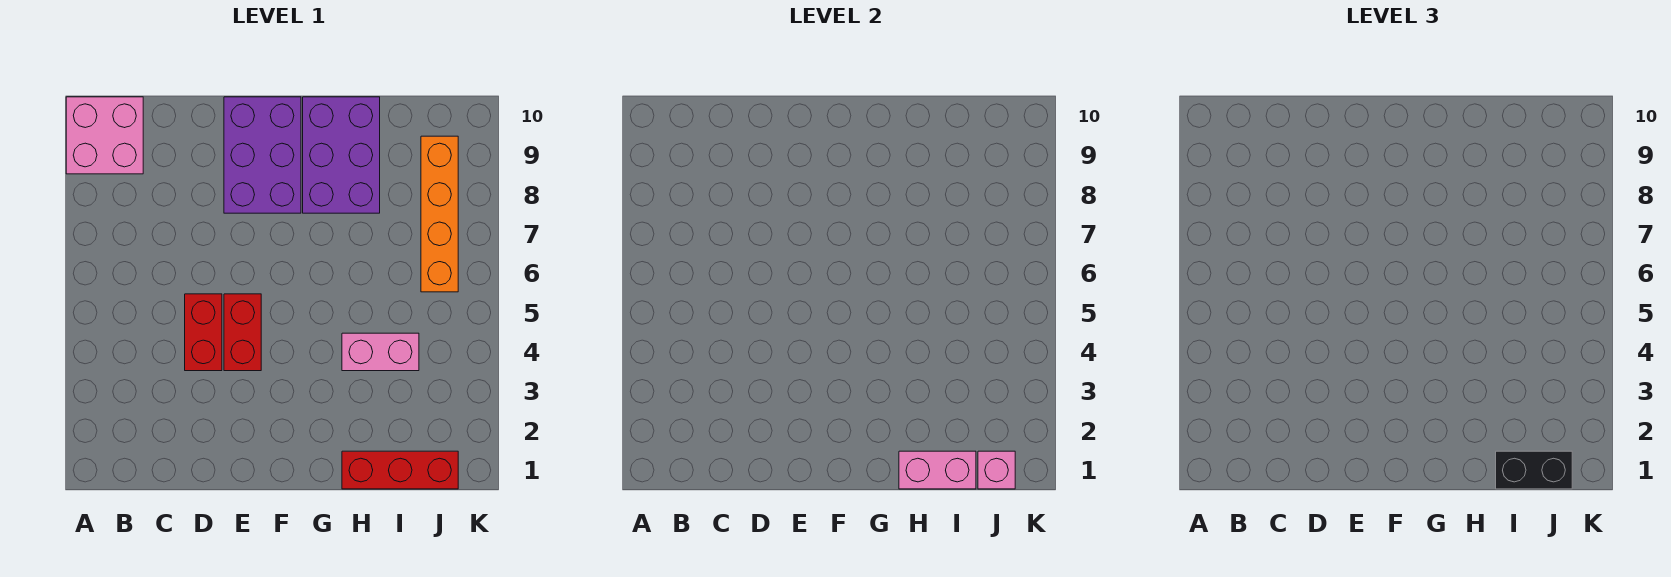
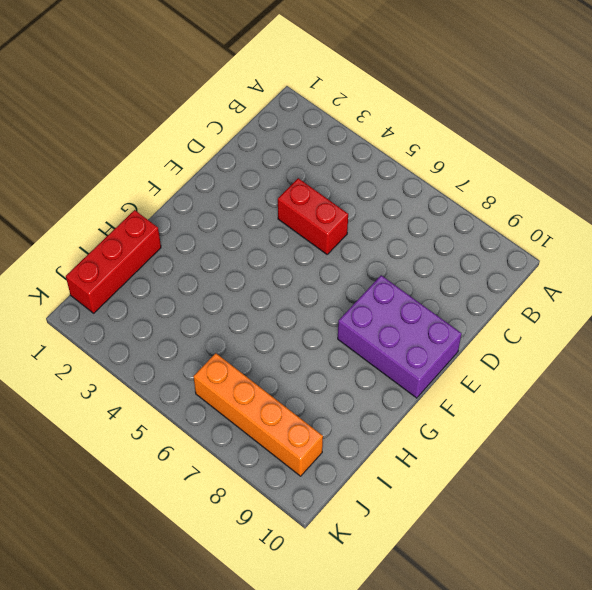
none -> pink brick A9:B10 level 1
none -> red brick E4:E5 level 1

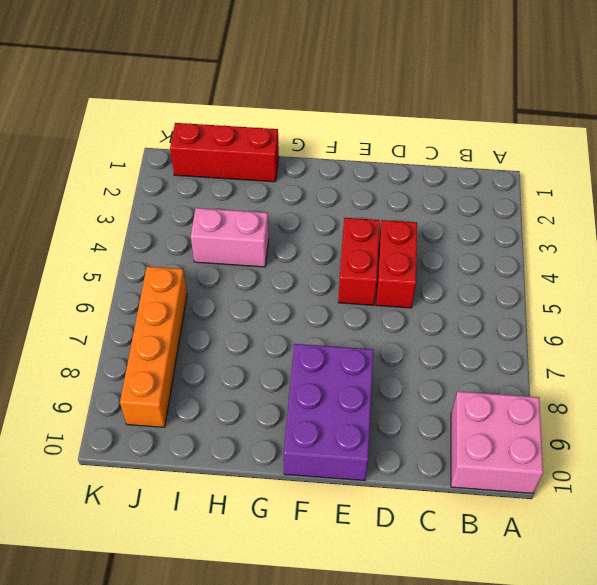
none -> purple brick G8:H10 level 1
none -> pink brick H1:I1 level 2

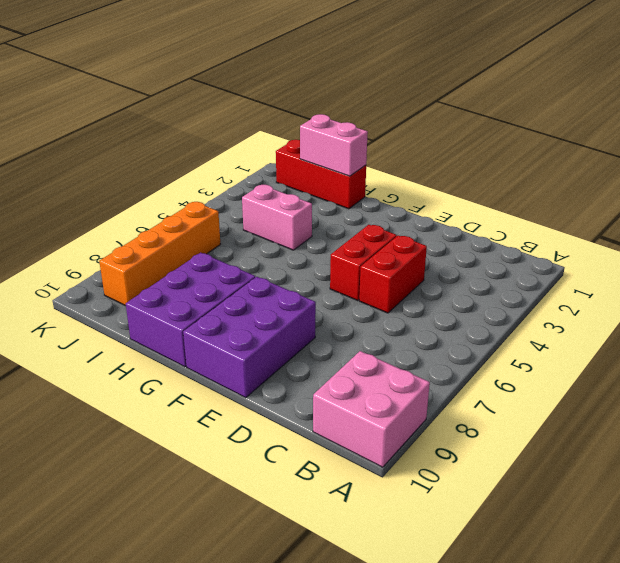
none -> pink brick J1 level 2
none -> black brick I1:J1 level 3

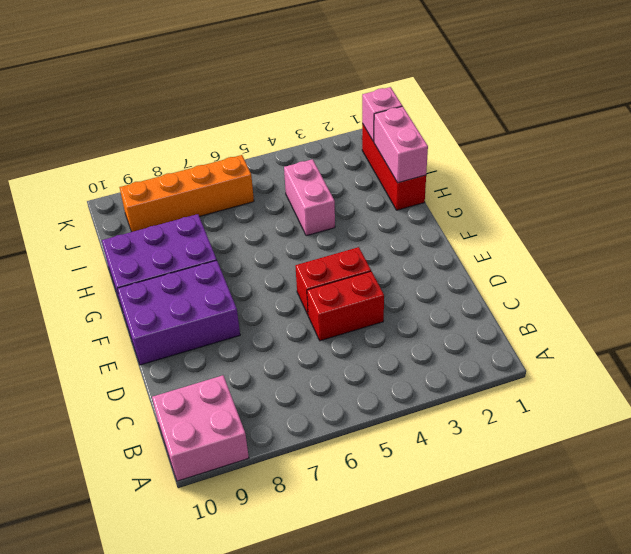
none -> black brick I1:J1 level 3

